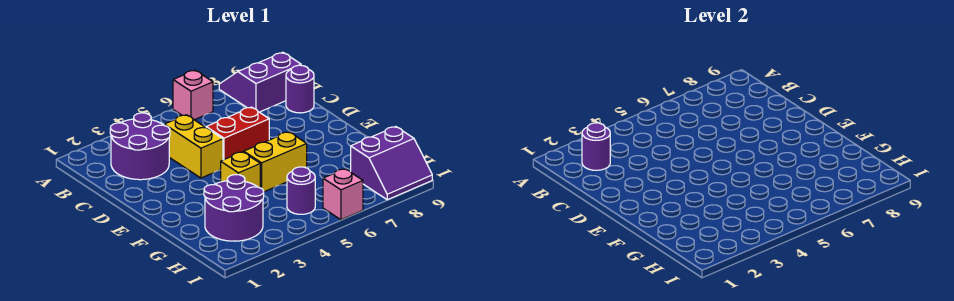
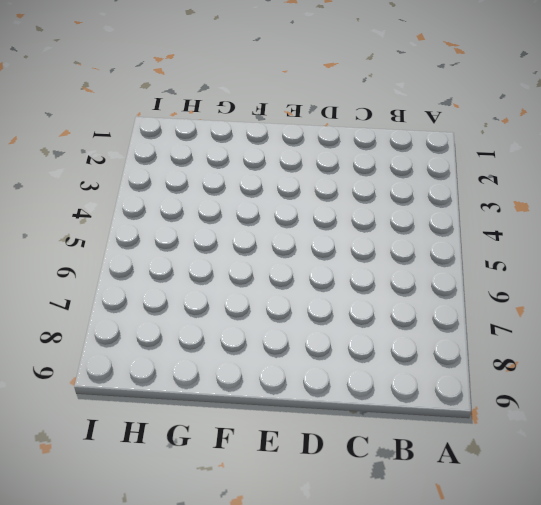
none -> pink brick A6 level 1
none -> purple slope A8:B9 level 1 top B
none -> purple round brick B2:C3 level 1

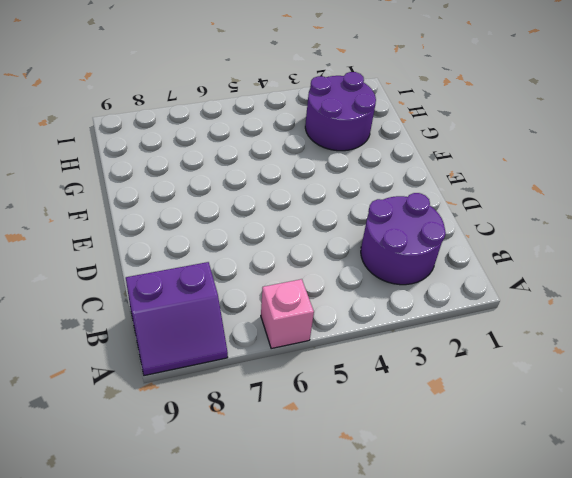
none -> yellow brick C4:D4 level 1
none -> purple round brick C9 level 1
none -> red brick D5:D6 level 1

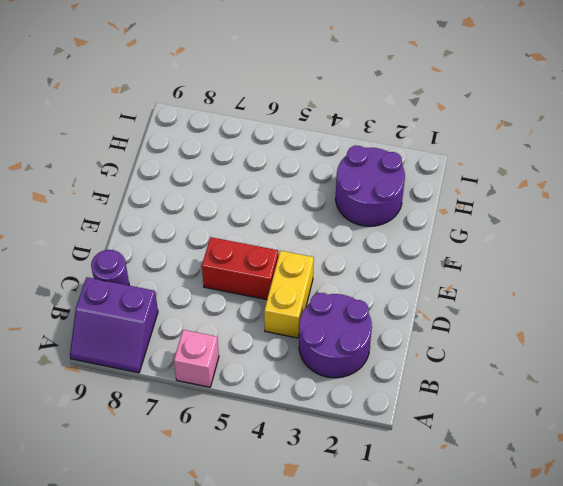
none -> yellow brick F4 level 1
none -> yellow brick F5:F6 level 1
none -> purple round brick H5 level 1

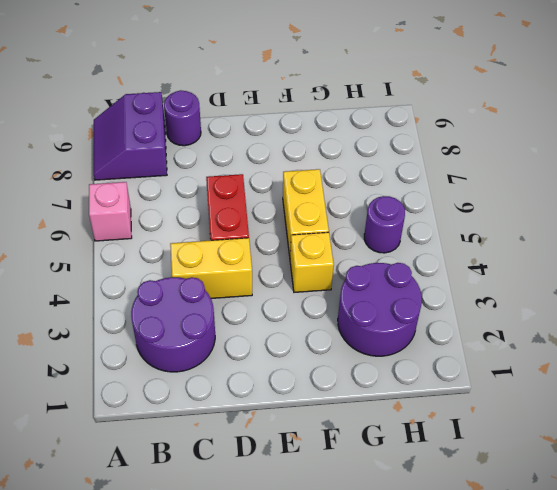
none -> purple slope H8:I9 level 1 top H
none -> pink brick I6 level 1
none -> purple round brick B2 level 2

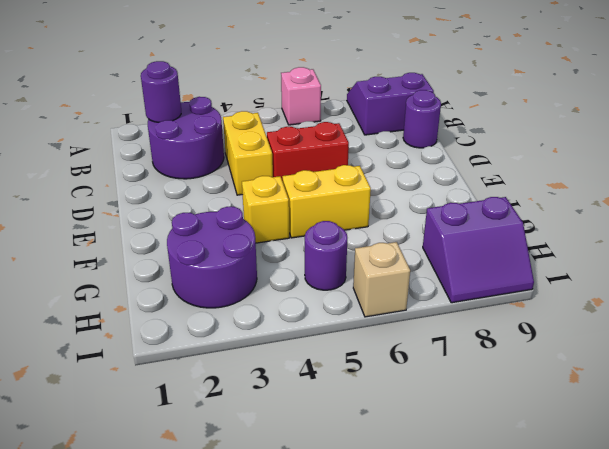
tan brick I6 level 1 -> pink brick I6 level 1

